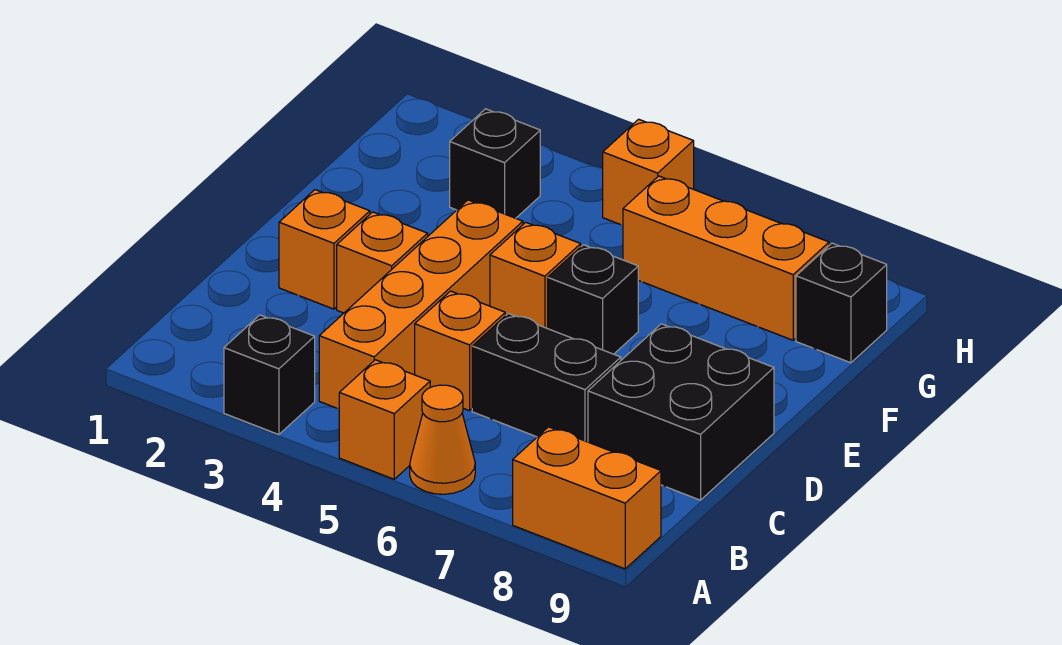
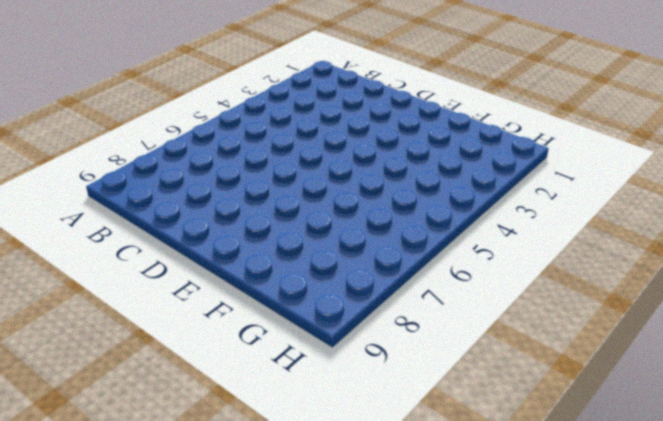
none -> black brick A3 level 1
none -> orange brick A5 level 1
none -> orange cone A6 level 1

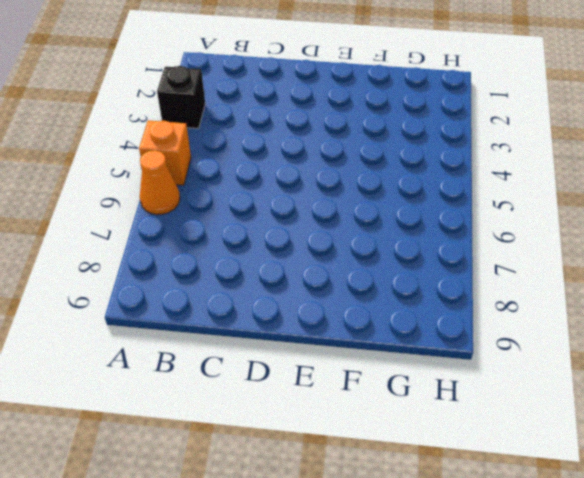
none -> orange brick A8:A9 level 1
none -> orange brick B4:E4 level 1
none -> orange brick C5 level 1

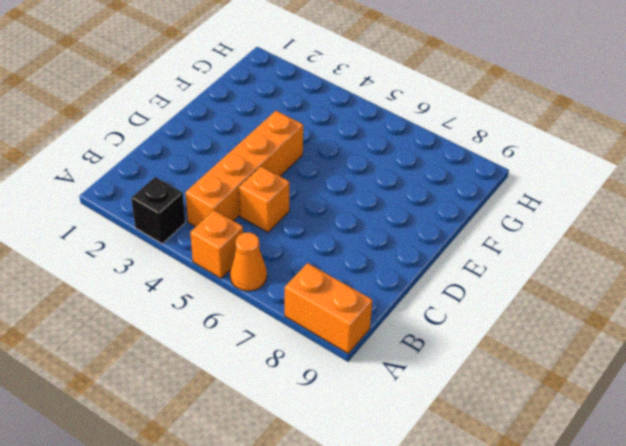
none -> black brick C6:C7 level 1
none -> black brick C8:D9 level 1
none -> orange brick D2 level 1

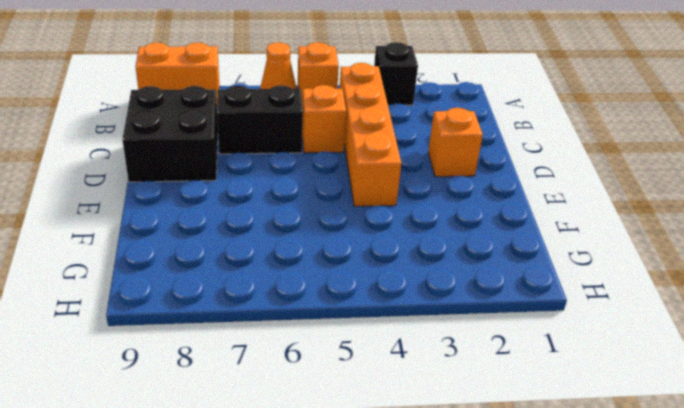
none -> orange brick D3 level 1
none -> orange brick E5 level 1
none -> black brick E6 level 1

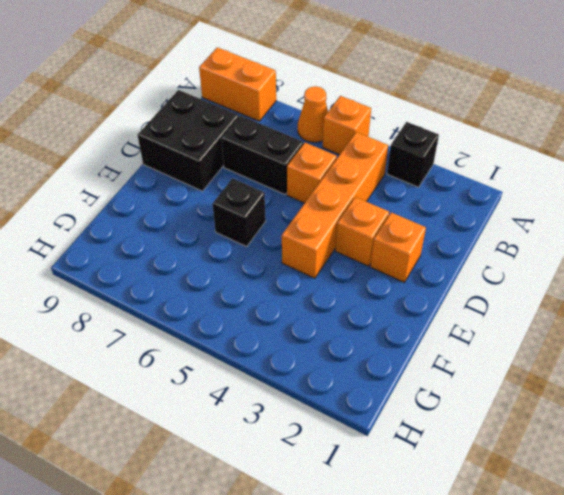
none -> orange brick E5 level 1
none -> black brick G3 level 1
none -> orange brick G6:G8 level 1

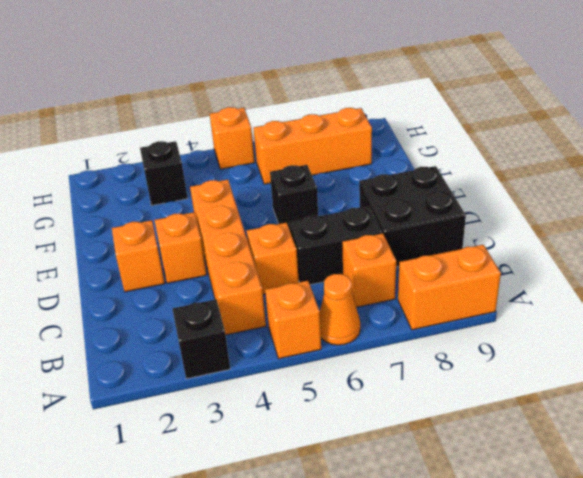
orange brick B7 level 1 -> orange brick E5 level 1
none -> black brick G9 level 1

